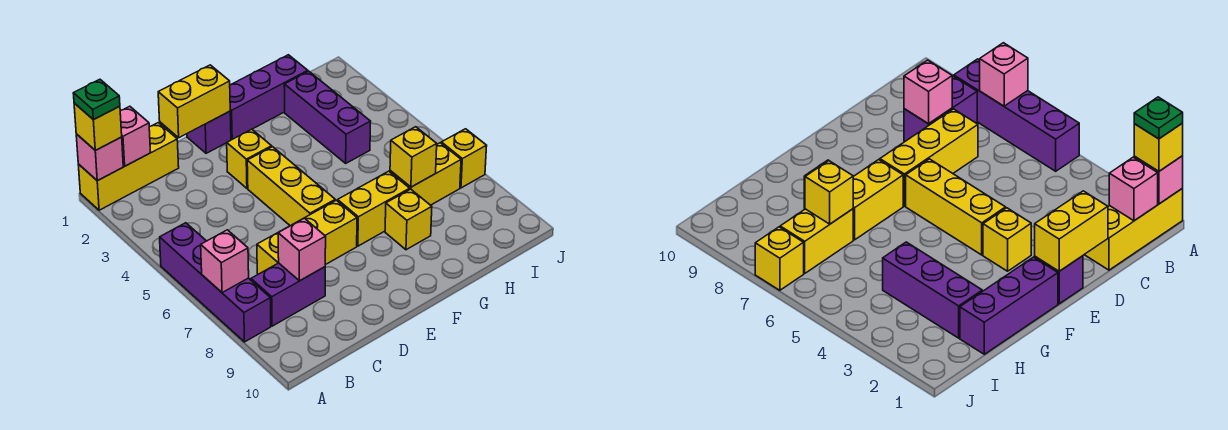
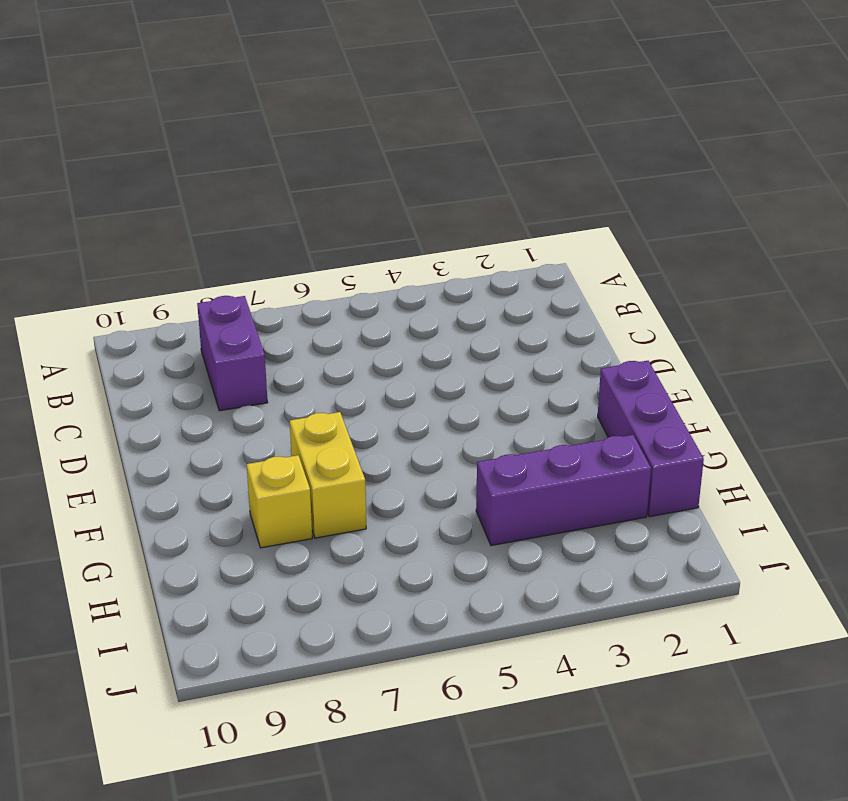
none -> yellow brick A1:C1 level 1
none -> purple brick A5:A8 level 1
none -> yellow brick C7:E7 level 1

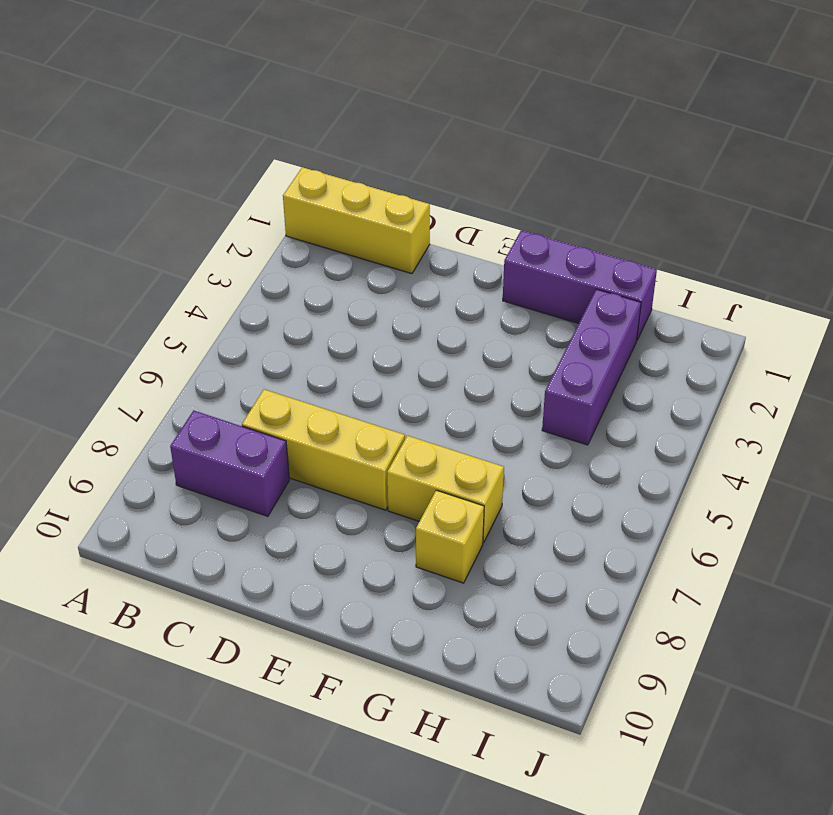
none -> purple brick A5:A8 level 1
none -> purple brick E1 level 1
none -> yellow brick E3 level 1

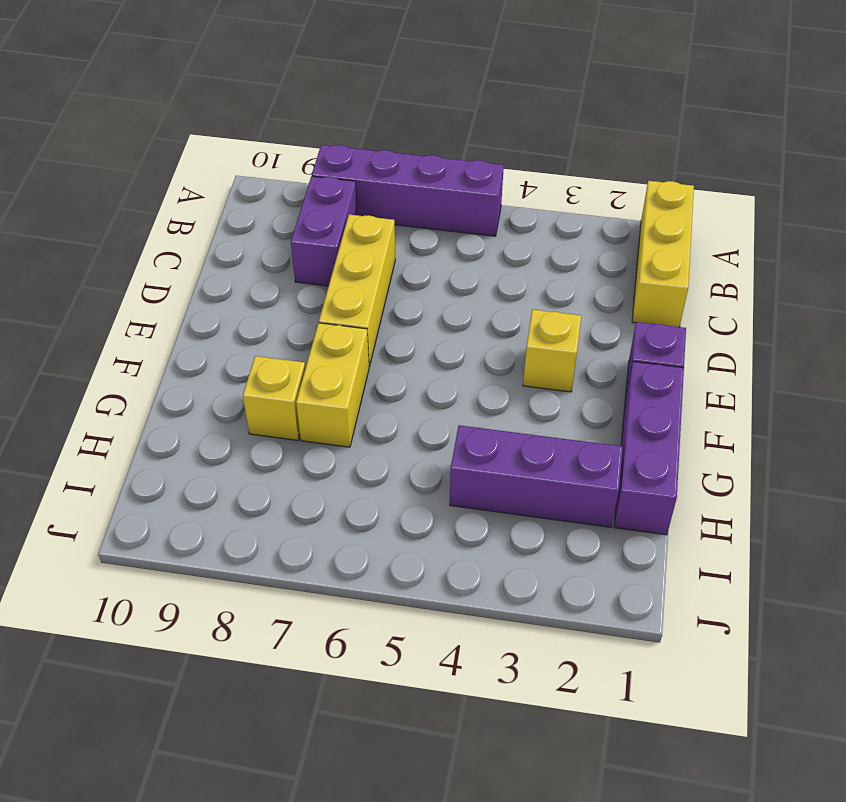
none -> yellow brick E4:E6 level 1
none -> yellow brick H7:I7 level 1
none -> yellow brick J7 level 1

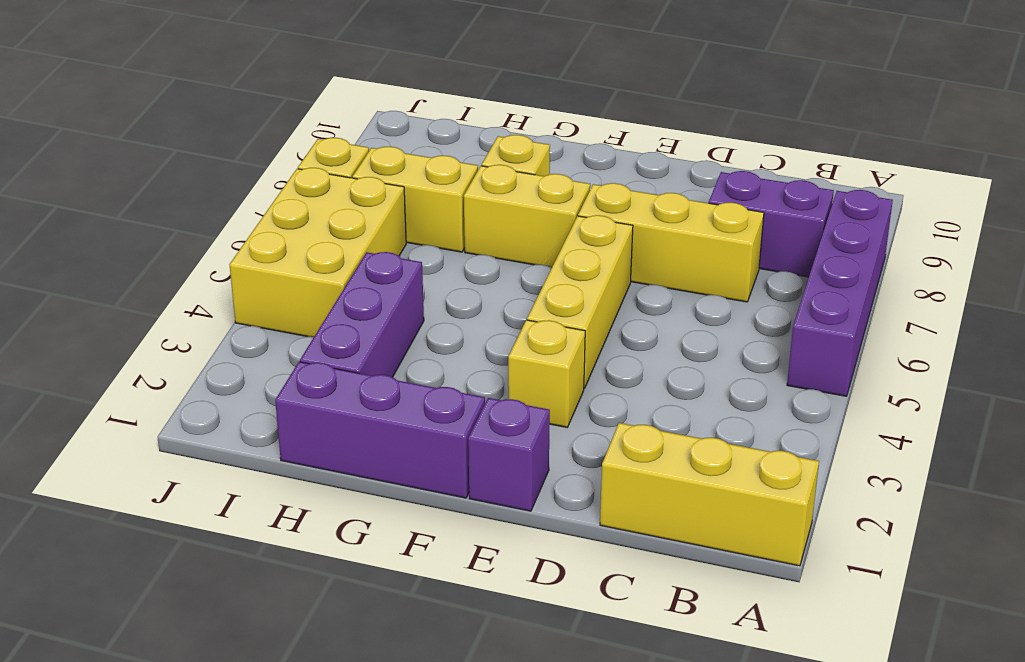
yellow brick I4:J6 level 1 -> none
none -> pink brick A1 level 2
none -> pink brick A7 level 2
none -> pink brick B1 level 2

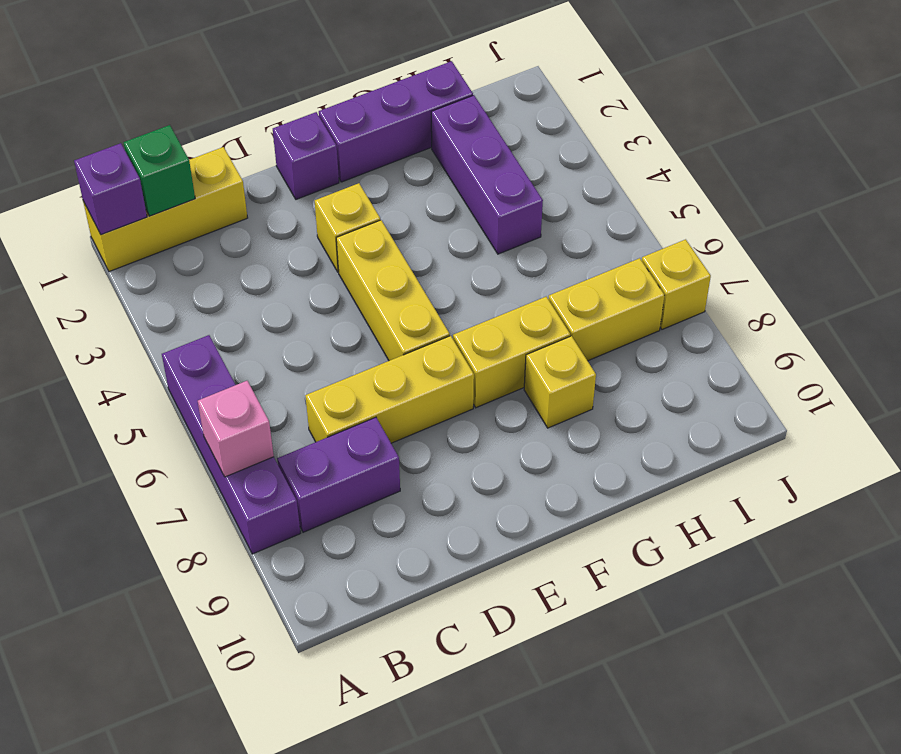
purple brick A1 level 2 -> pink brick A1 level 2
green brick B1 level 2 -> pink brick B1 level 2
none -> pink brick C8 level 2
none -> yellow brick D1:E1 level 2
none -> yellow brick H7 level 2

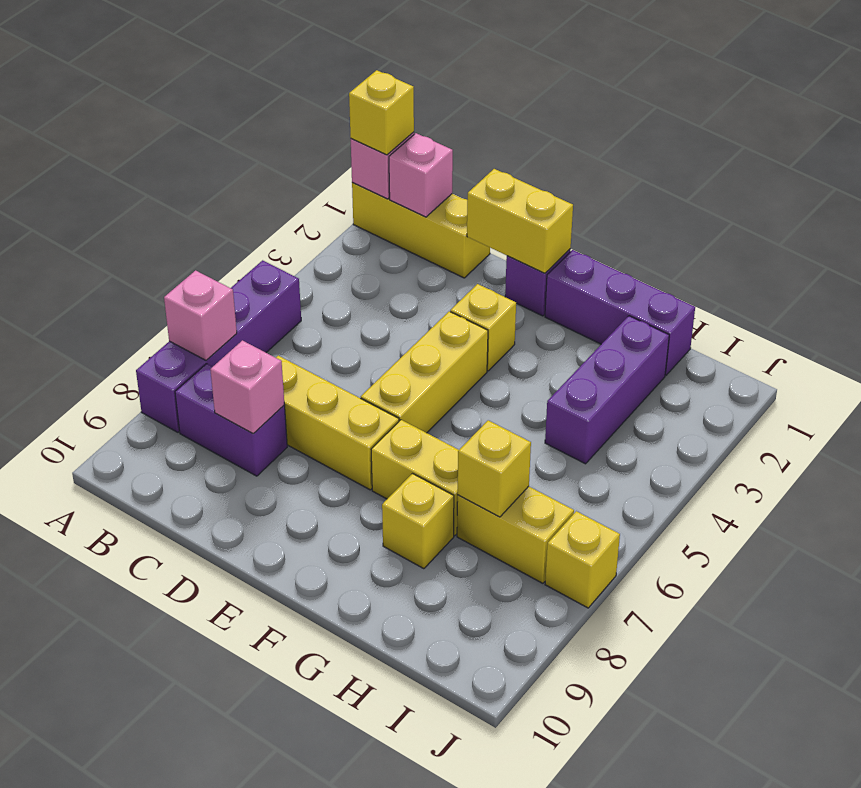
none -> green plate A1 level 4

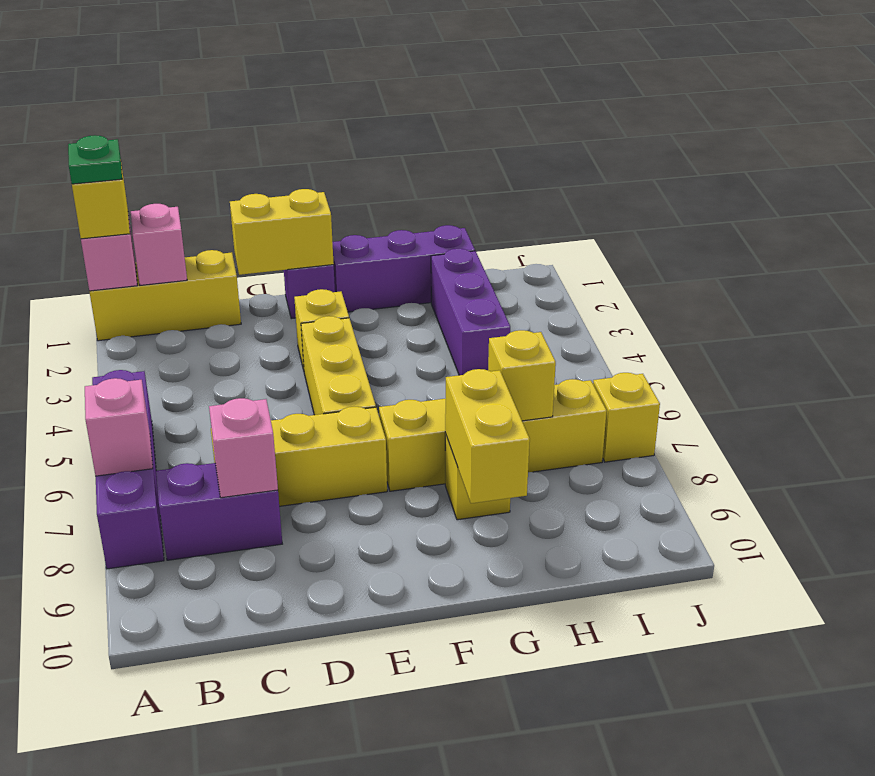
yellow brick G8:G9 level 2 -> none

